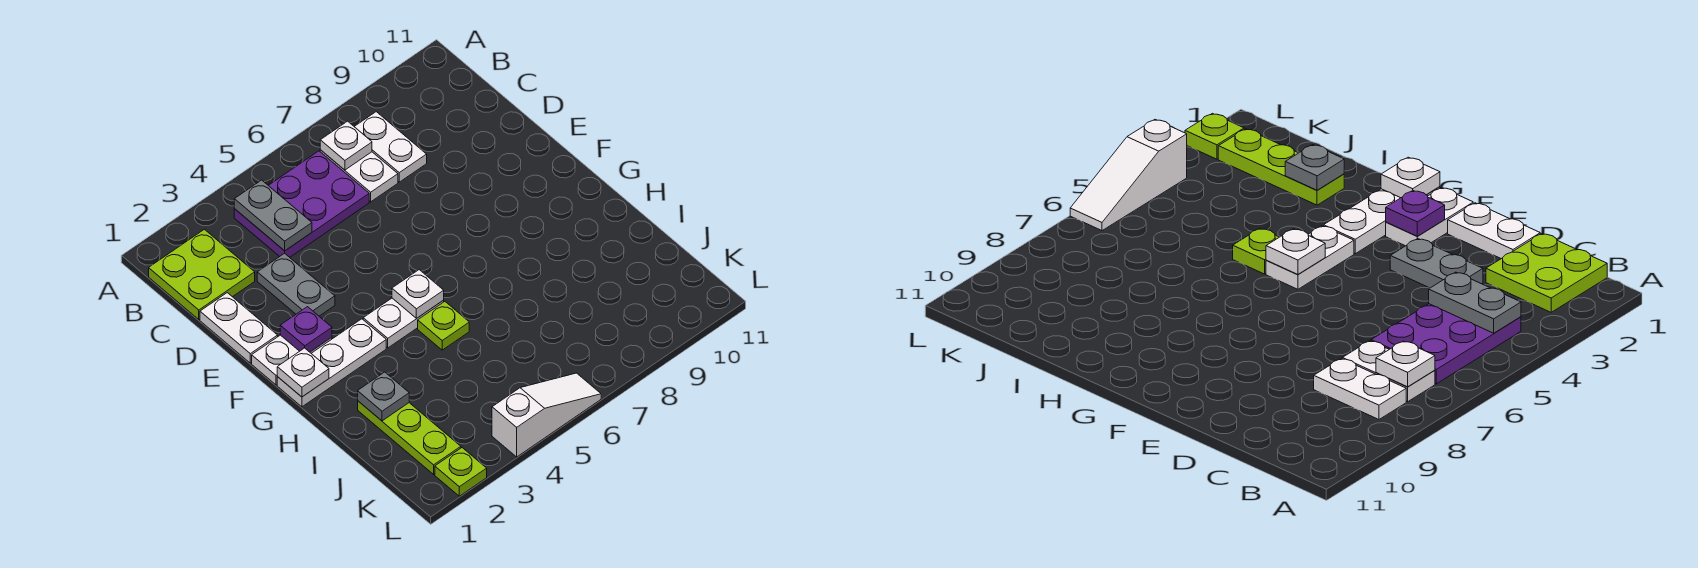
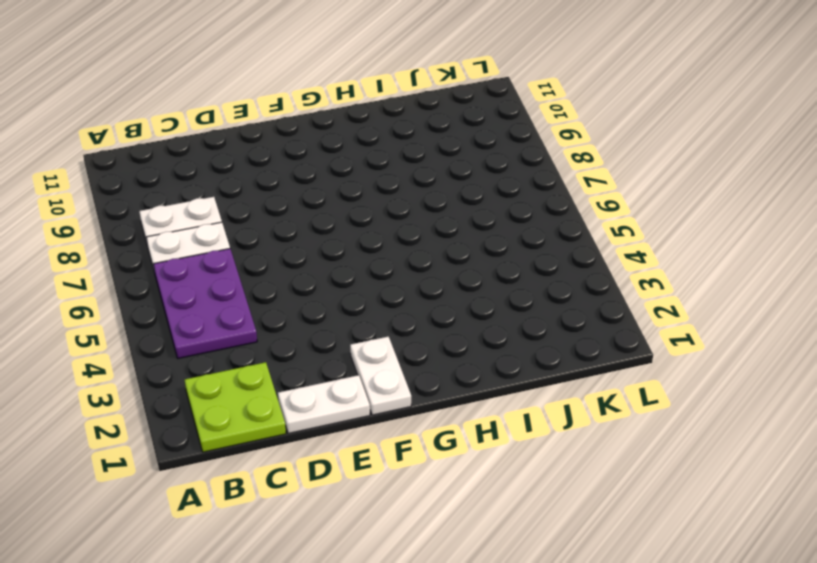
none -> grey plate D3:E3 level 1
none -> white plate G1:G3 level 1
none -> white plate G4:G5 level 1

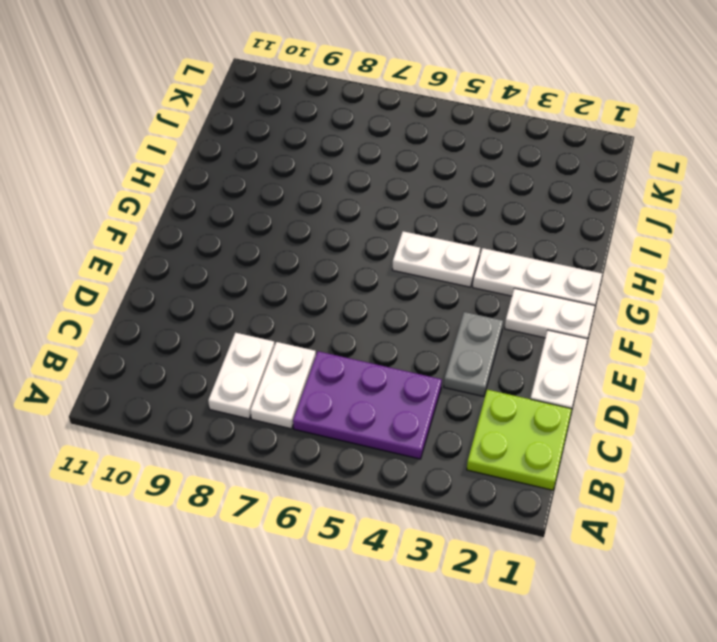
none -> lime plate H5 level 1
none -> lime plate I2:K2 level 1
none -> lime plate L2 level 1

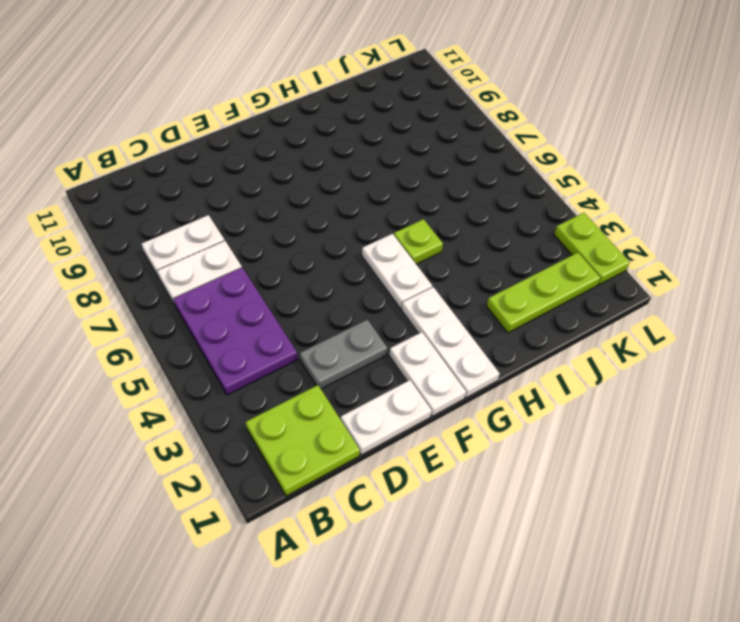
lime plate L2:L3 level 1 -> lime plate L2 level 1
none -> white slope L4:L6 level 1 top 4
none -> grey plate B4:C4 level 2
none -> white plate B7 level 2

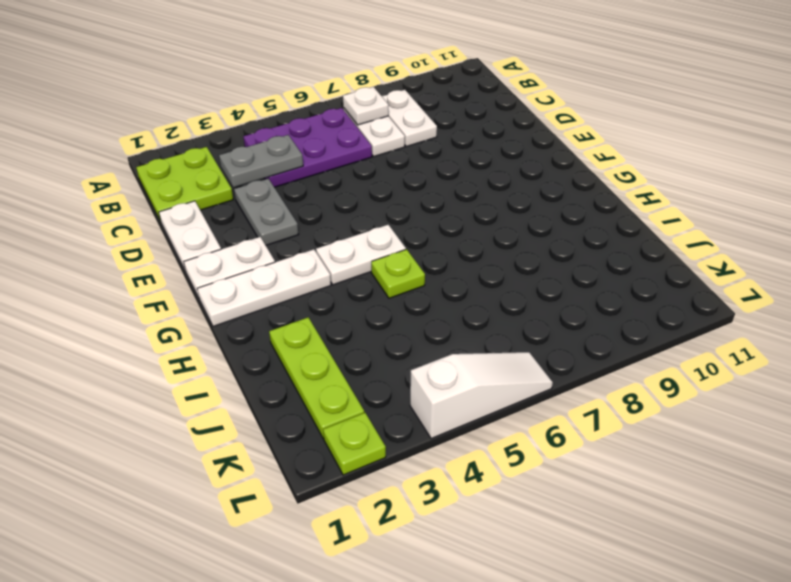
grey plate C3:C4 level 2 -> grey plate B4:C4 level 2
none -> purple plate F2 level 2
none -> white plate G1 level 2
none -> white plate G5 level 2

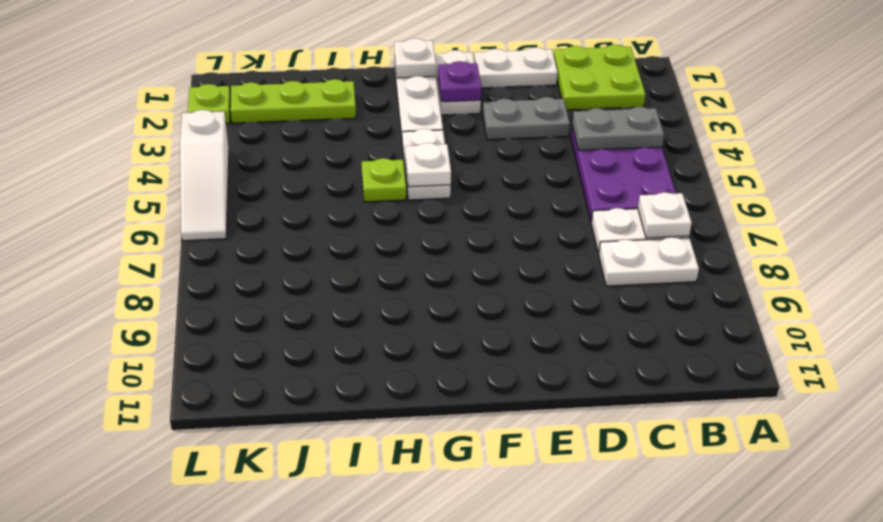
none -> grey plate I2 level 2

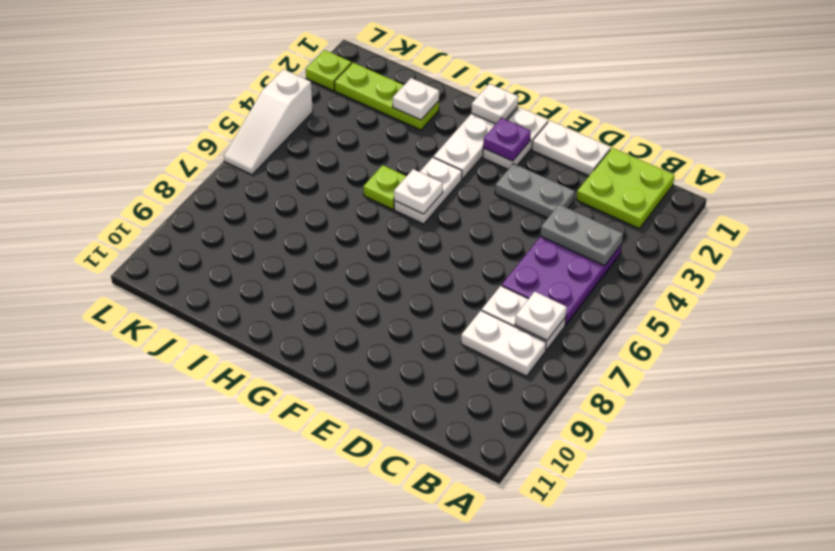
white plate I2 level 2 -> grey plate I2 level 2

